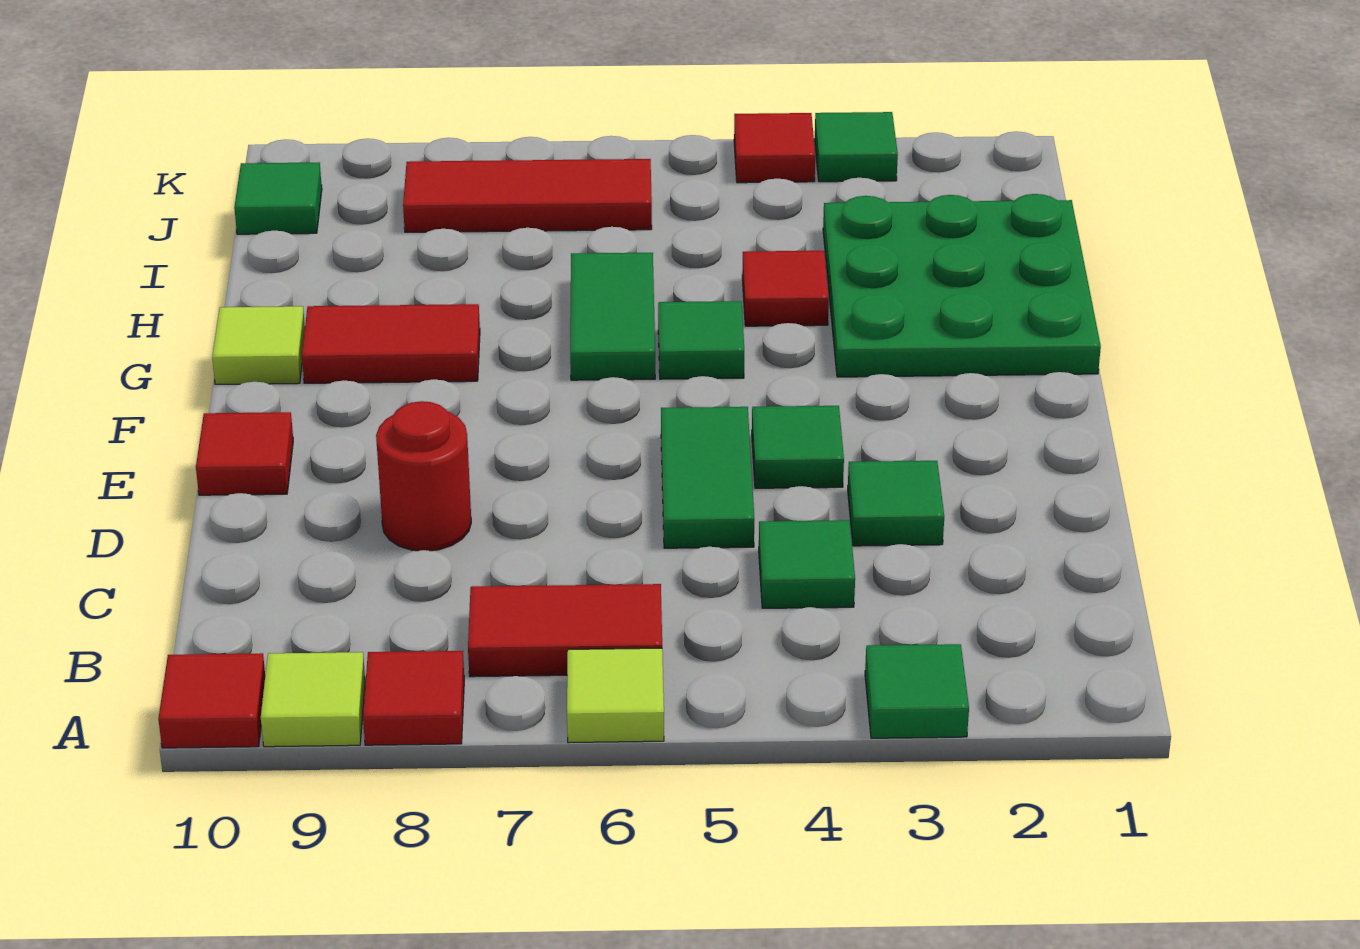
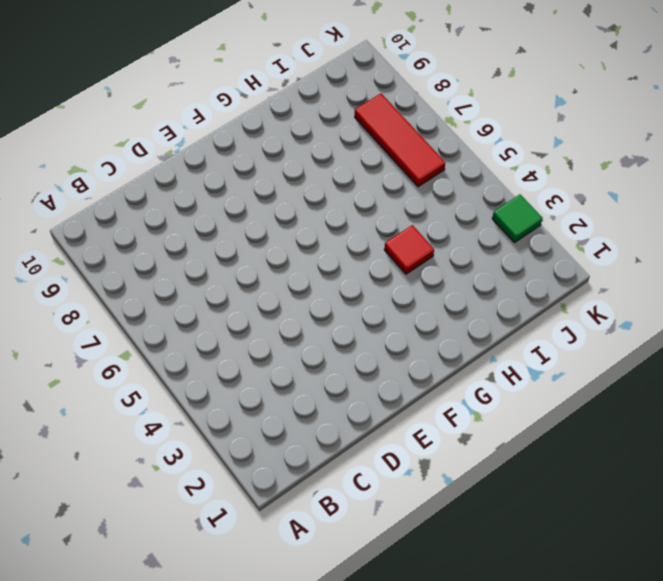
none -> green tile A3 level 1
none -> lime tile A6 level 1
none -> red tile A8 level 1

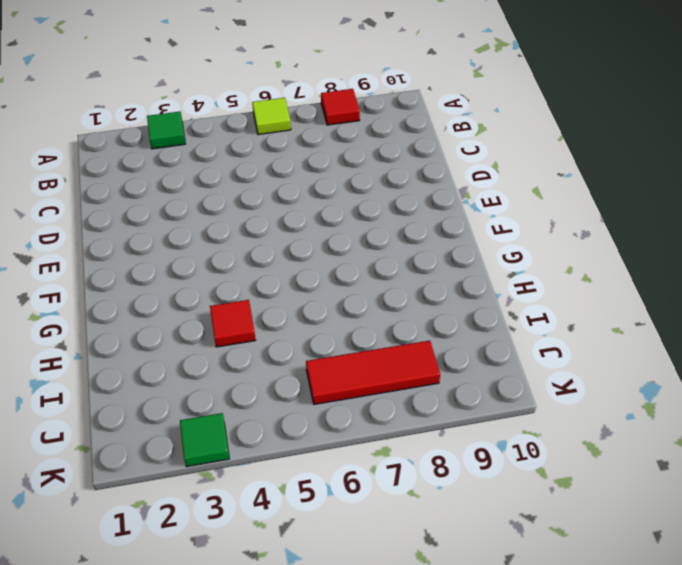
none -> lime tile A9 level 1
none -> red tile A10 level 1
none -> red tile B6:B7 level 1

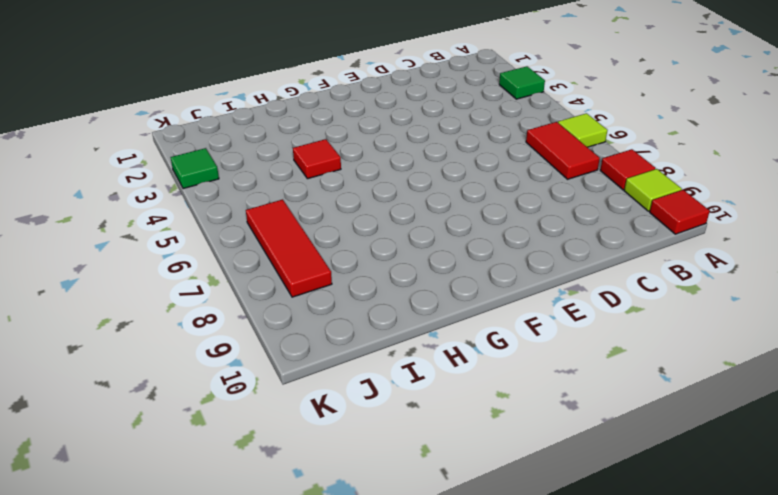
none -> green tile C4 level 1
none -> green tile D3 level 1
none -> green tile D5:E5 level 1

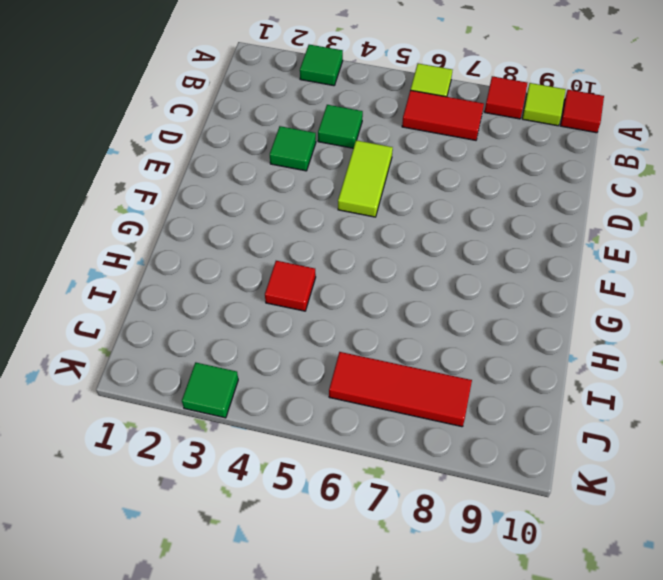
lime tile D5:E5 level 1 -> green tile D5:E5 level 1
none -> red round brick D8 level 1
none -> green tile E4 level 1
none -> red tile E10 level 1

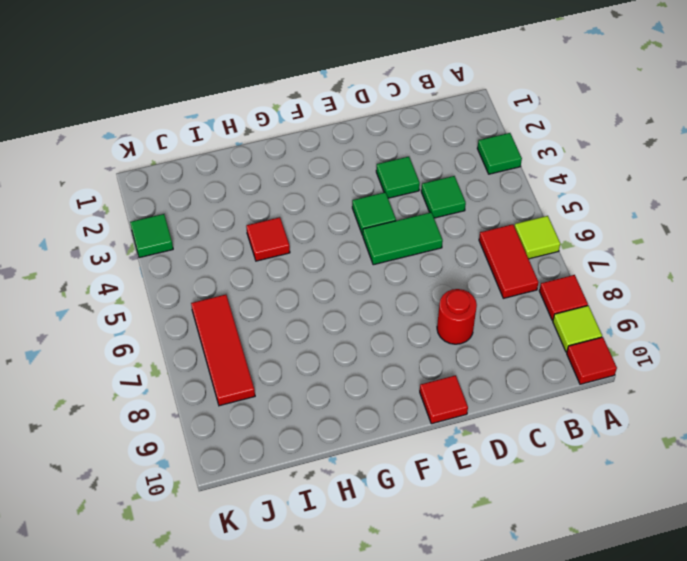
none -> green plate G1:I3 level 1
none -> green tile G5 level 1
none -> green tile G6:H6 level 1

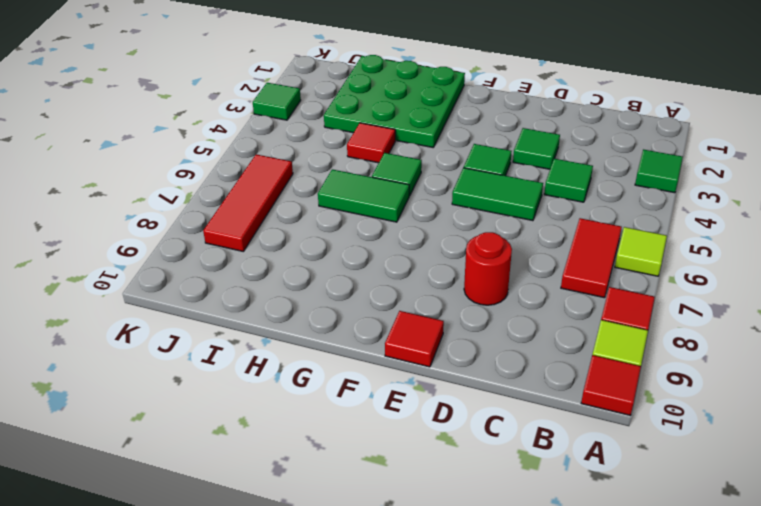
none -> red tile G8:G9 level 1
none -> lime tile G10 level 1
none -> green tile J10 level 1

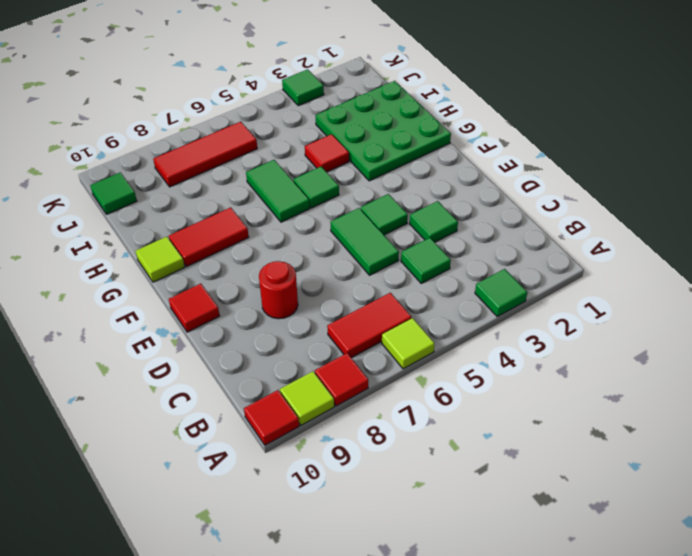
none -> red tile K4 level 1

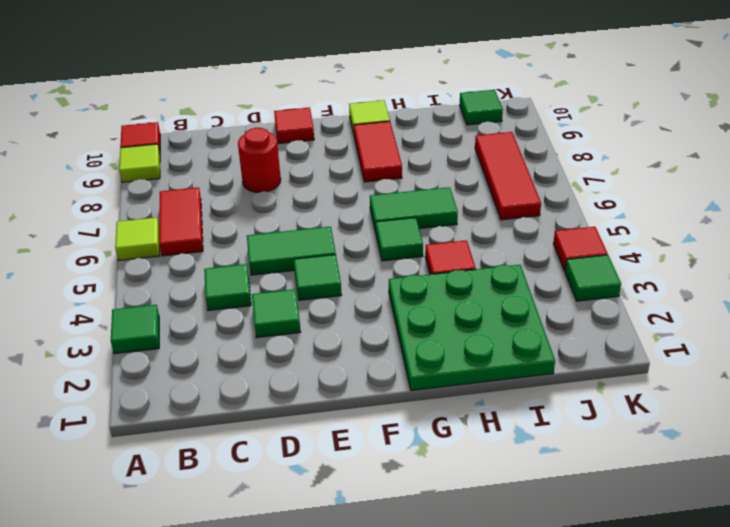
none -> red tile A8 level 1

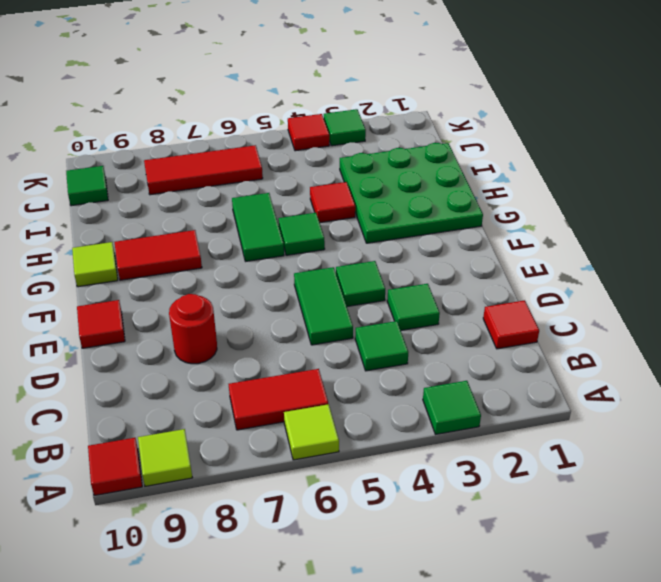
red tile C1 level 1 -> red tile A8 level 1

